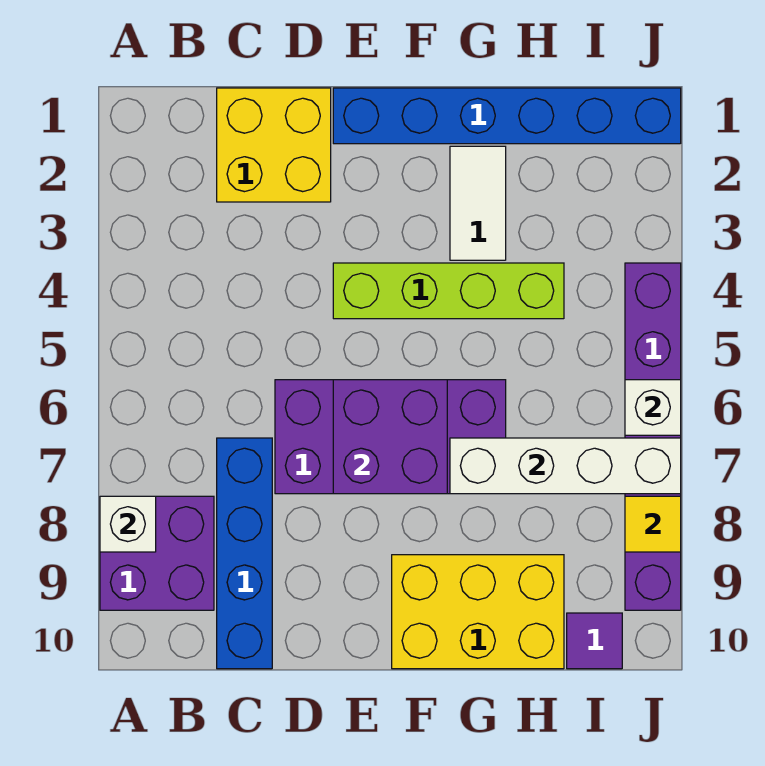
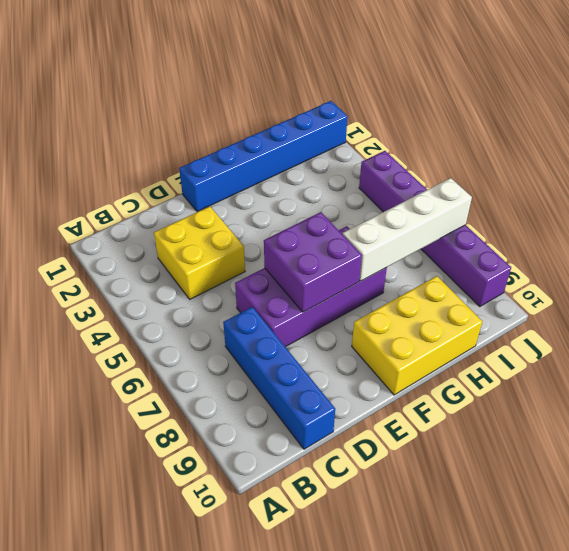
yellow brick C3:D4 level 1 -> yellow brick C1:D2 level 1
none -> purple brick A8:B9 level 1
none -> lime brick E4:H4 level 1
none -> white tile G2:G3 level 1

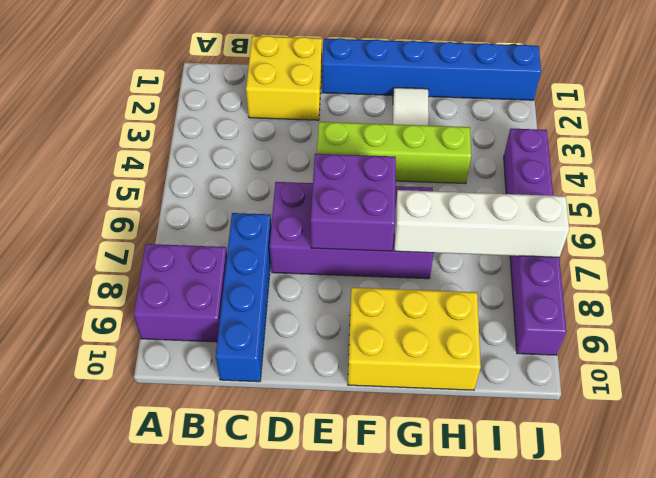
none -> purple tile I10 level 1
none -> white brick A8 level 2
none -> white brick J6 level 2

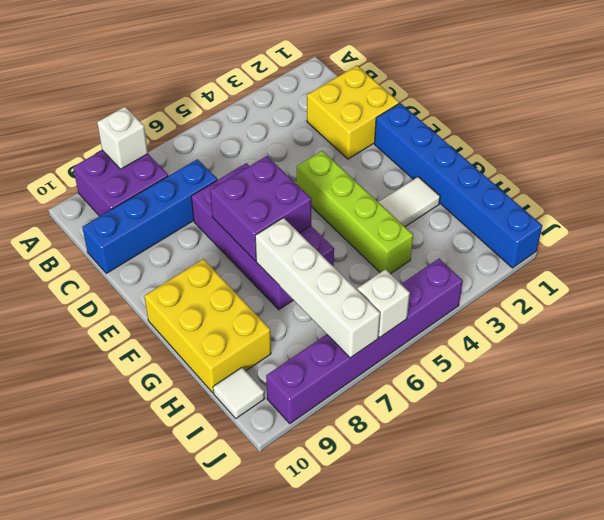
white tile I10 level 1 -> purple tile I10 level 1
none -> yellow tile J8 level 2

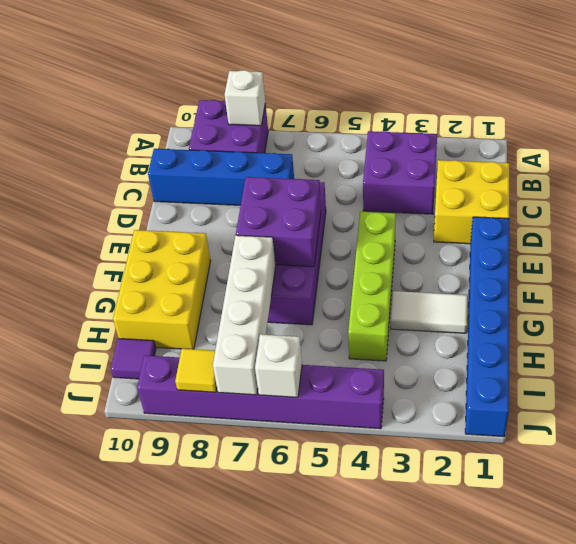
purple brick B3:C4 level 1 -> none

